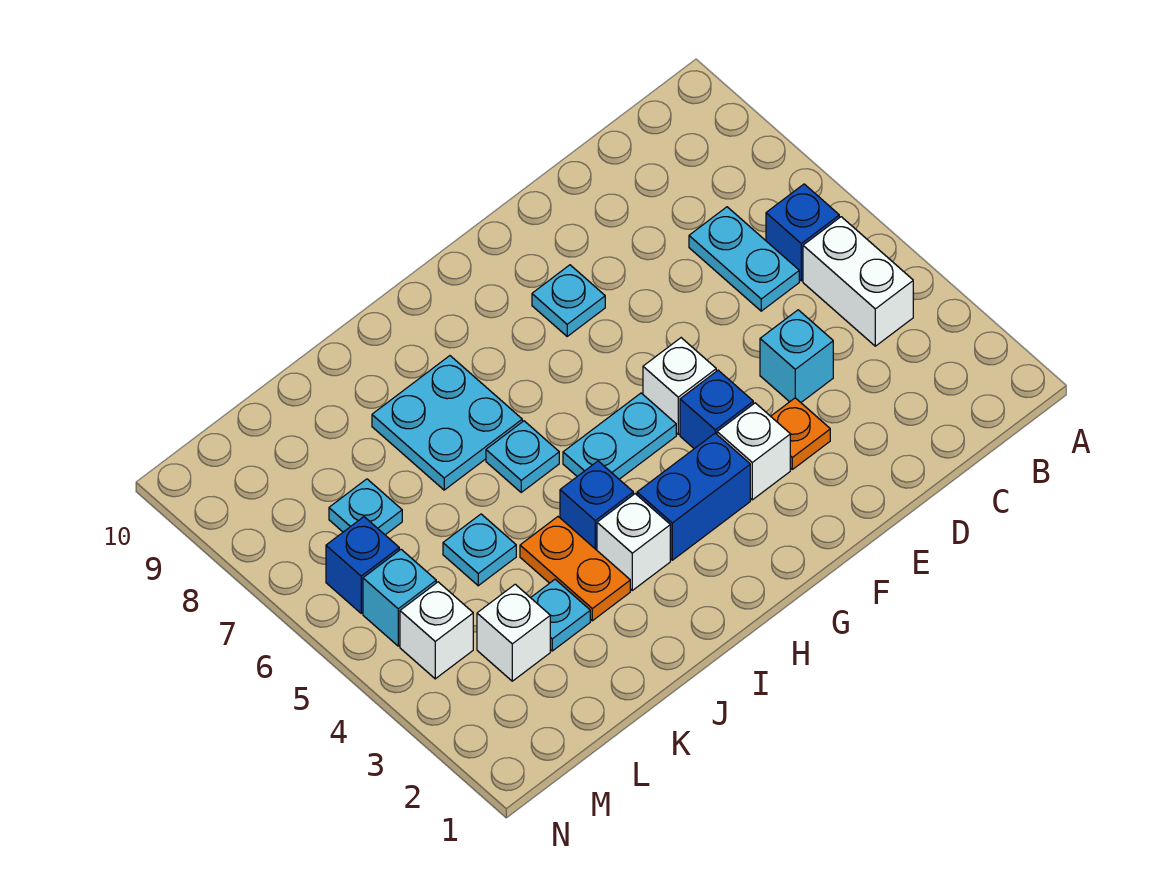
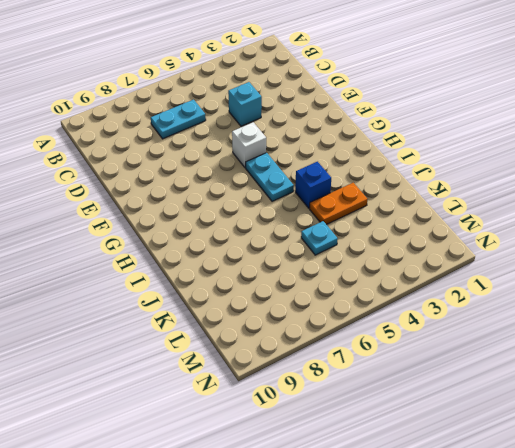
none -> white brick B4:B5 level 1
none -> blue brick B6 level 1
none -> orange plate E3 level 1

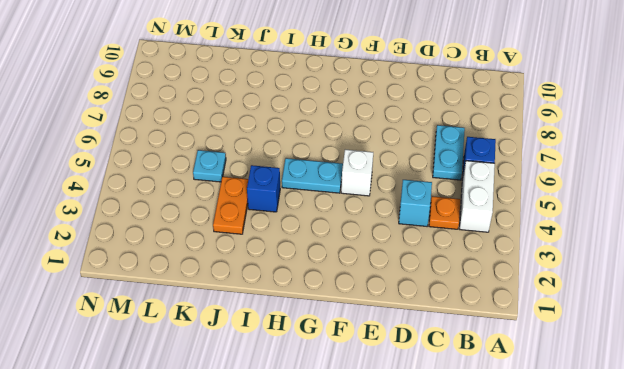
orange plate C4 level 1 -> orange plate E3 level 1
none -> white brick F3 level 1
none -> blue brick F4 level 1
none -> cyan plate F8 level 1

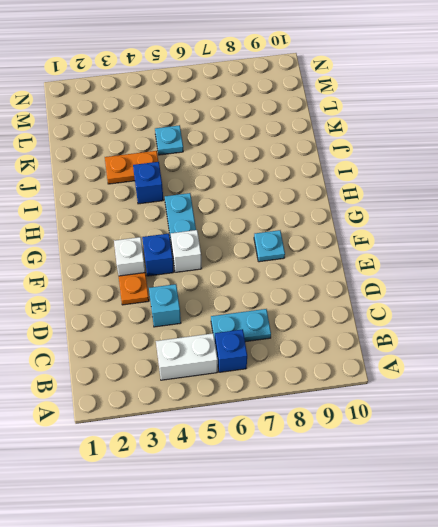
none -> blue brick G3:H3 level 1
none -> white brick I3 level 1
none -> cyan plate I6 level 1

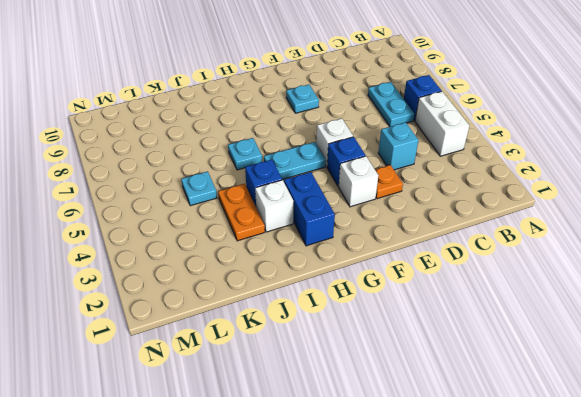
blue brick H2:H3 level 1 -> blue brick G3:H3 level 1
none -> cyan plate I7:J8 level 1
none -> cyan plate K3 level 1
none -> white brick L3 level 1

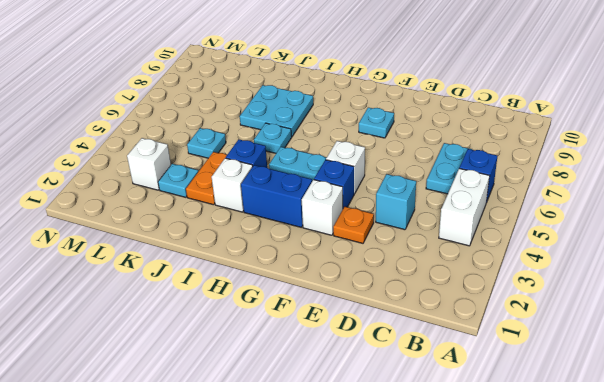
none -> cyan plate L7 level 1
none -> white brick M4 level 1
none -> cyan brick M5 level 1

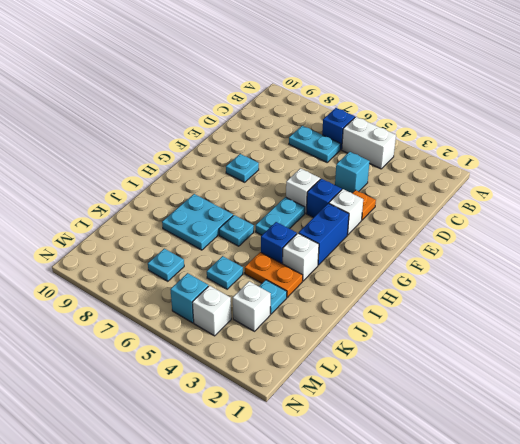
none -> blue brick M6 level 1

